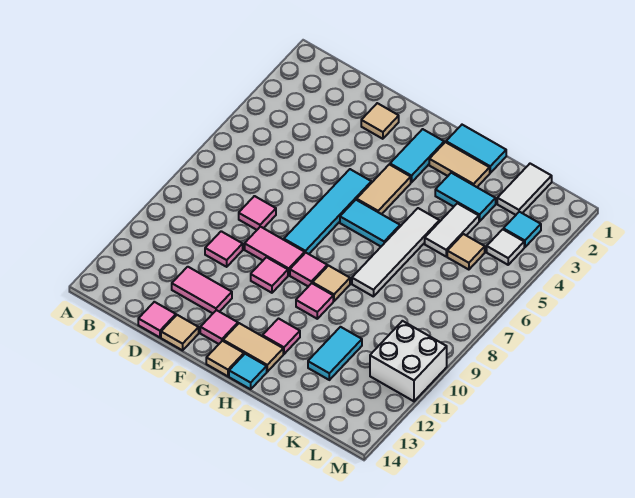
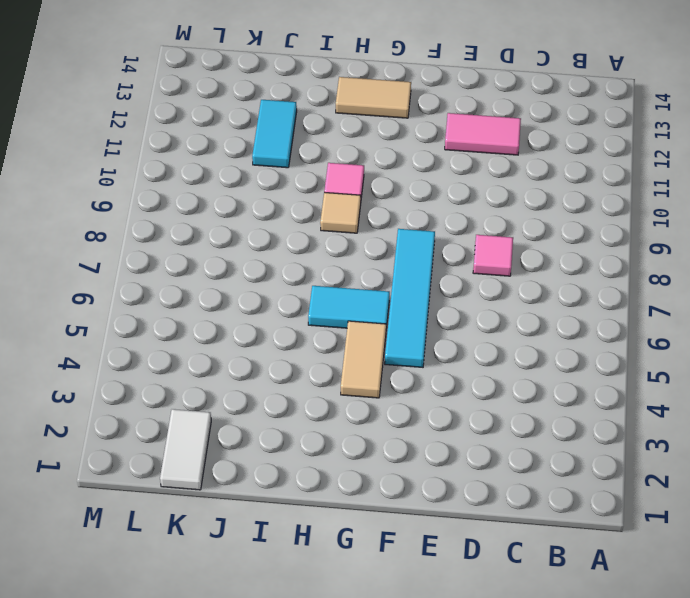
none -> pink tile D10 level 1
none -> pink tile D14 level 1
none -> tan tile E2 level 1
none -> pink tile E9:F9 level 1

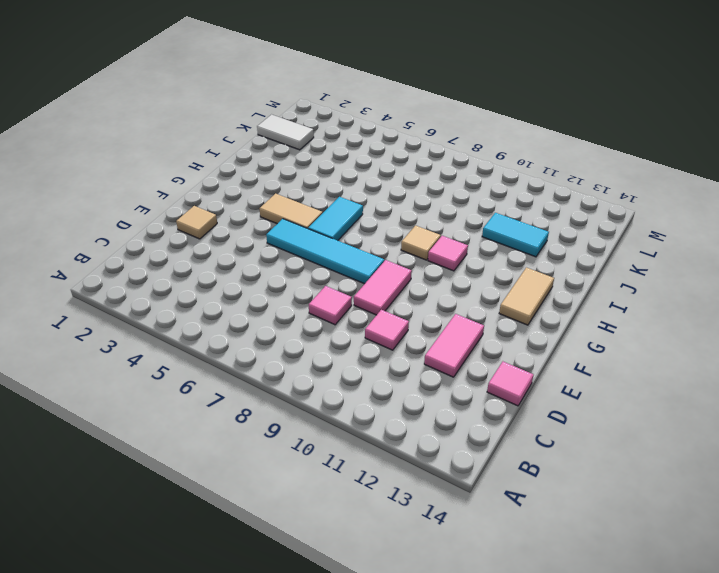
none -> tan tile E14 level 1
none -> pink tile F10 level 1
none -> pink tile F13 level 1
none -> cyan tile G2:G3 level 1

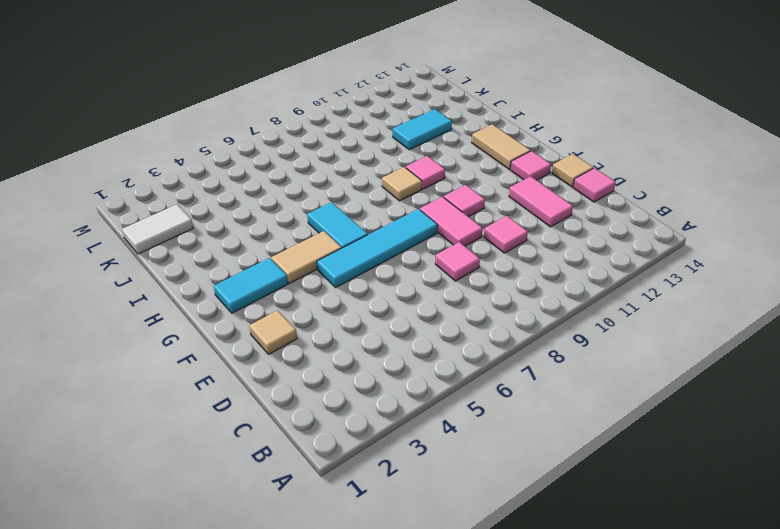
none -> pink tile G9 level 1
none -> tan tile G14 level 1
none -> cyan tile H1:I1 level 1
none -> tan tile H2:I2 level 1

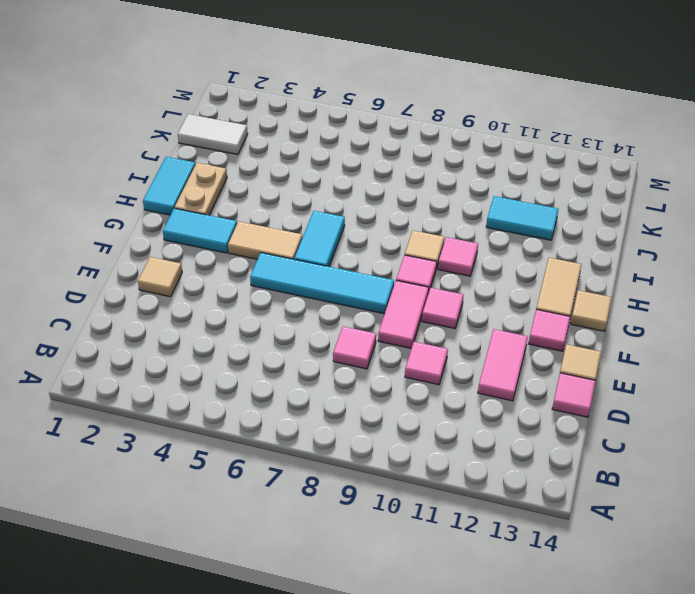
tan plate H2:I2 level 1 -> tan tile H2:I2 level 1
none -> pink tile H12 level 1
none -> cyan tile H14 level 1
none -> cyan tile I3:J3 level 1
none -> white tile I5:I8 level 1

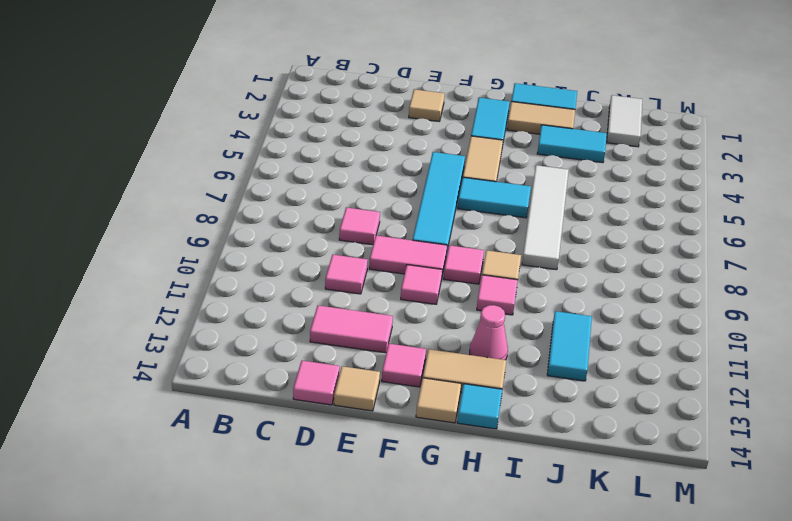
pink cone H12 level 1 -> pink tile H12 level 1
none -> white tile J4:J5 level 1
none -> tan tile K5 level 1
none -> cyan tile L3 level 1
none -> white tile L4 level 1

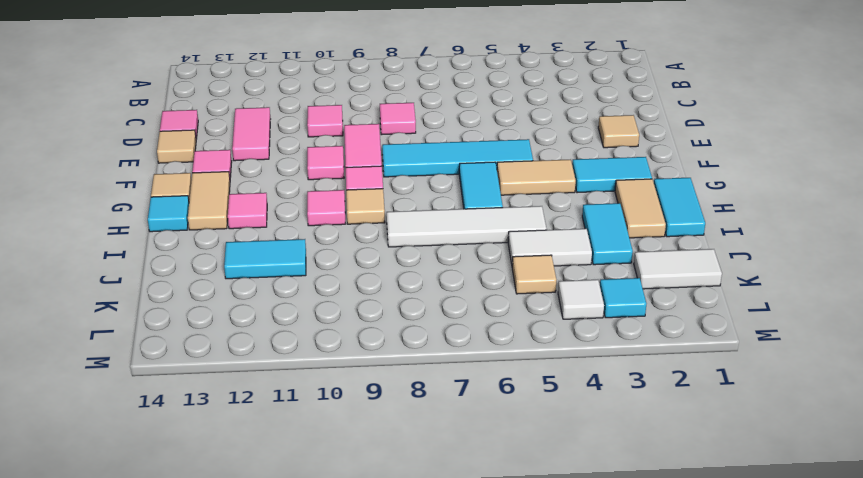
none -> white brick L10:M11 level 1

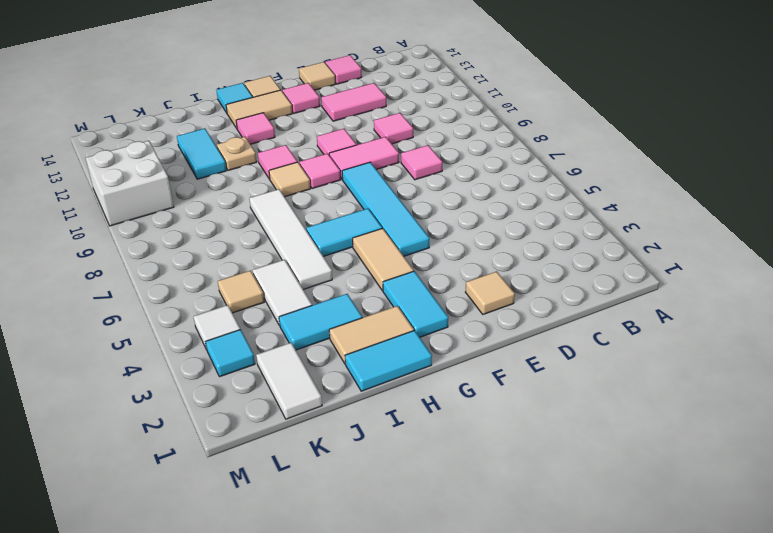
tan plate I11 level 1 -> none

